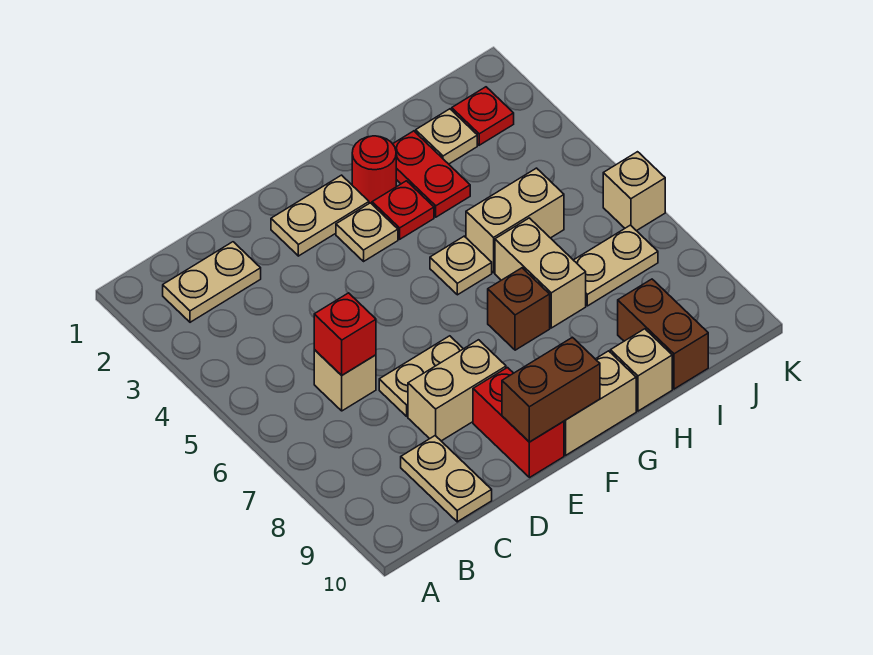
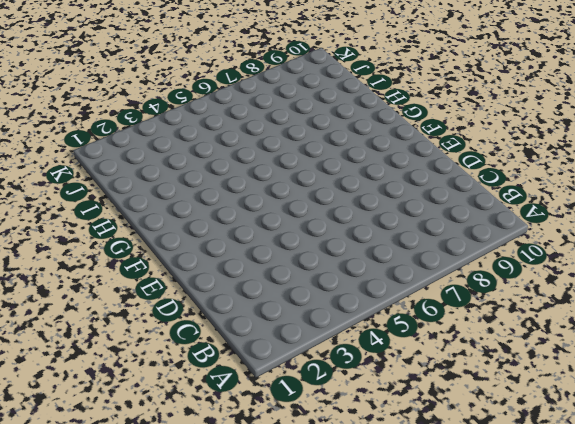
none -> tan plate B2:C2 level 1
none -> tan brick C6 level 1
none -> tan plate C9:C10 level 1

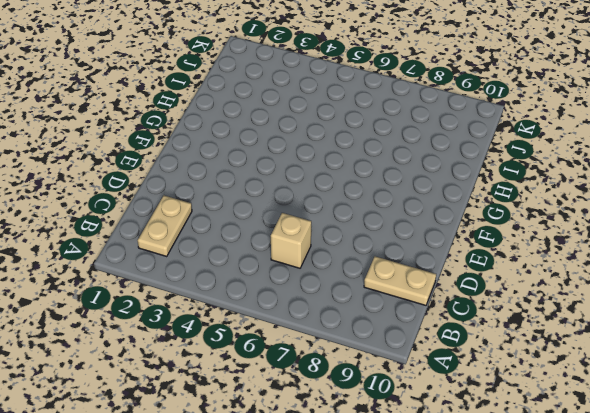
none -> tan plate D7:E7 level 1
none -> tan brick D8:E8 level 1
none -> tan plate E2:F2 level 1

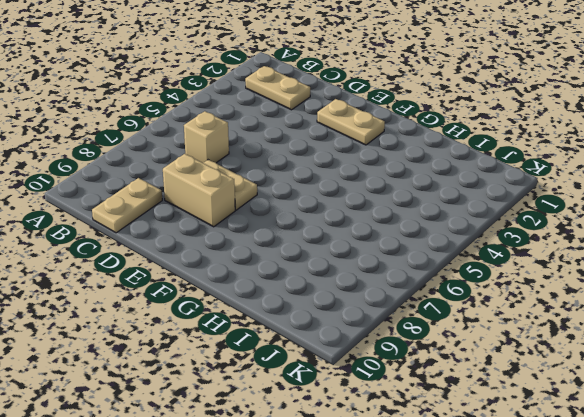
none -> red brick E9:E10 level 1
none -> tan plate F3 level 1
none -> tan brick F10:G10 level 1

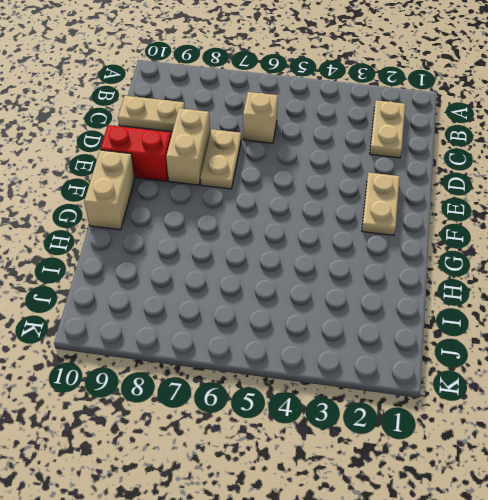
none -> tan plate F3 level 1
none -> red round brick G2 level 1
none -> red plate G3 level 1

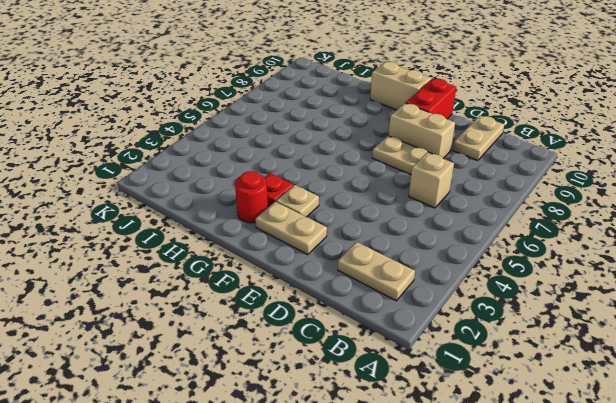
none -> tan plate G5 level 1
none -> brown brick G7 level 1
none -> red plate H2:H3 level 1

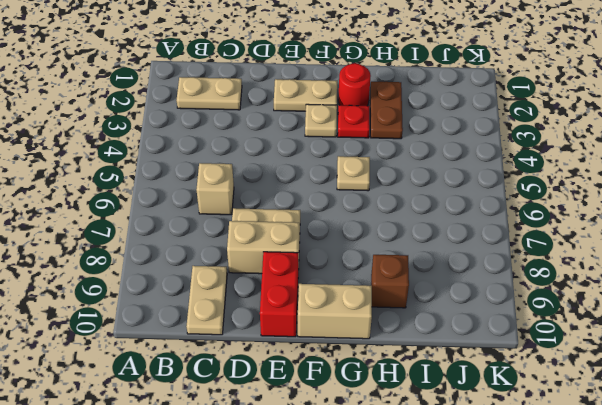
brown plate H2:H3 level 1 -> red plate H2:H3 level 1
brown brick H9 level 1 -> brown brick G7 level 1
none -> tan brick H5:I5 level 1
none -> tan brick H6:H7 level 1
none -> tan brick H10 level 1

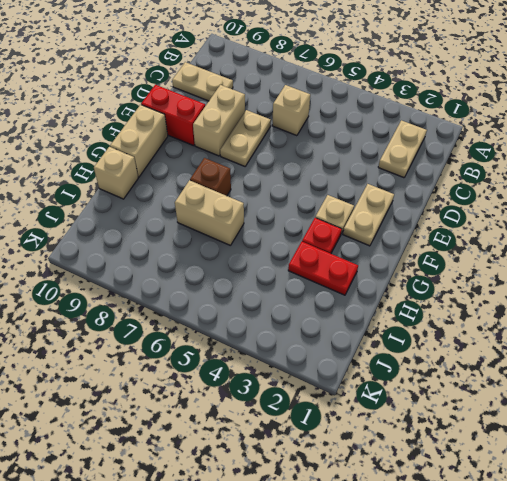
none -> red round brick G2 level 1
none -> tan plate G5 level 1
none -> tan brick H5:I5 level 1

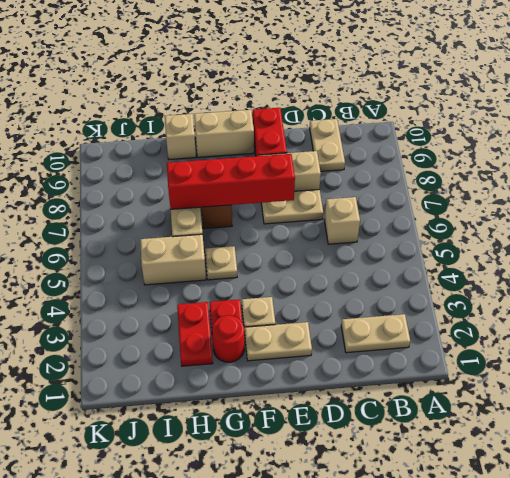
red brick E7:H7 level 2 -> none
none -> tan plate I2 level 1
none -> tan plate I7:J7 level 1
none -> brown brick I9:I10 level 1

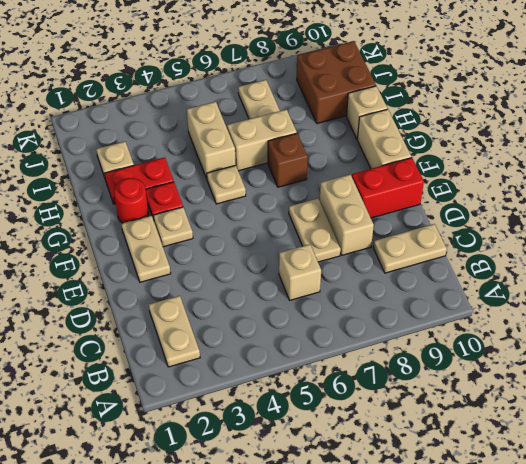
brown brick I9:J10 level 1 -> brown brick I9:I10 level 1
none -> red plate J2 level 1
none -> tan brick K6 level 1
none -> red brick C6 level 2

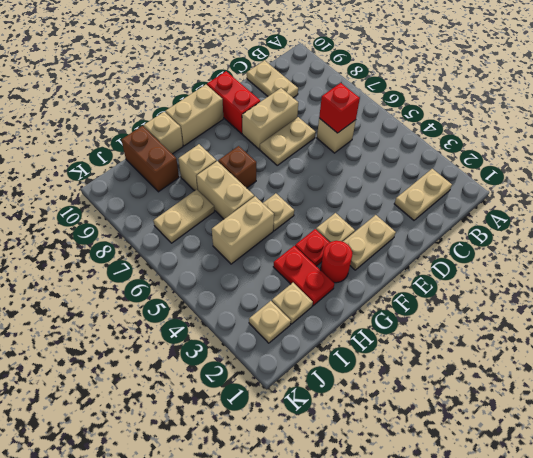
tan brick H8 level 1 -> tan brick K6 level 1
tan plate J2 level 1 -> red plate J2 level 1
none -> brown brick E10:F10 level 2

